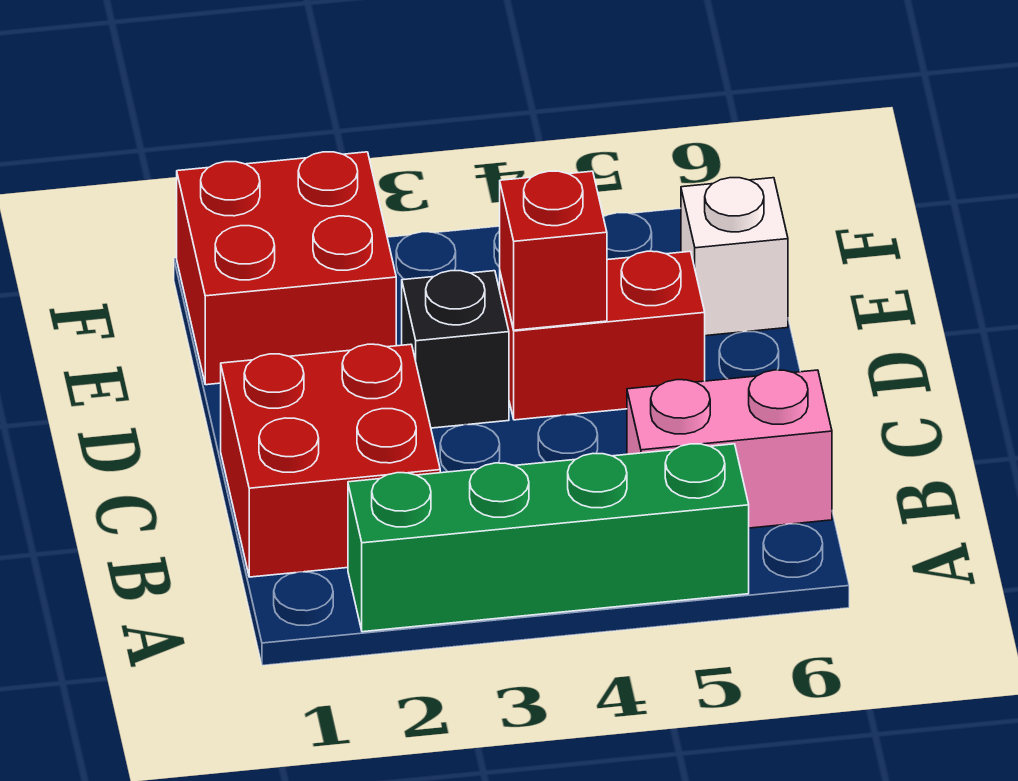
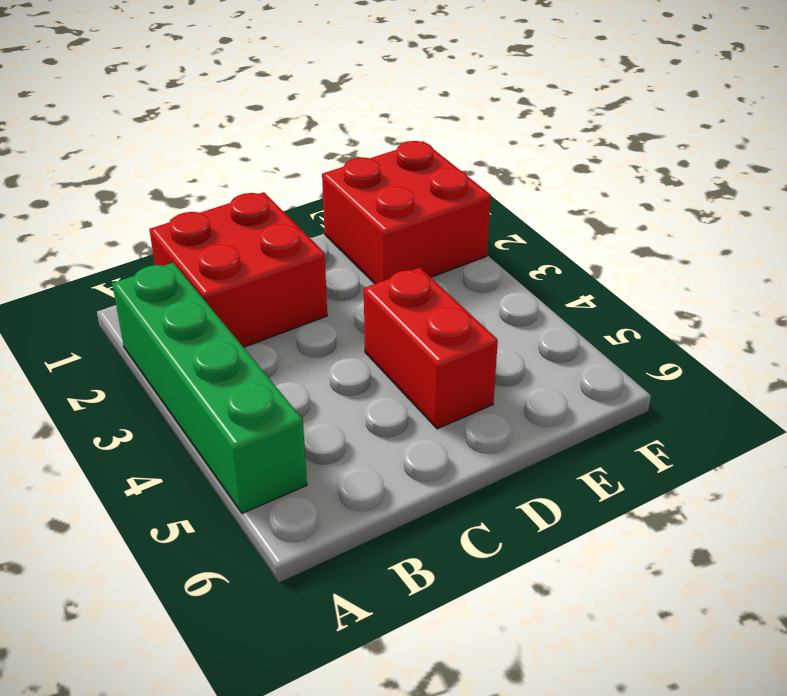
none -> pink brick B5:B6 level 1
none -> black brick D3 level 1

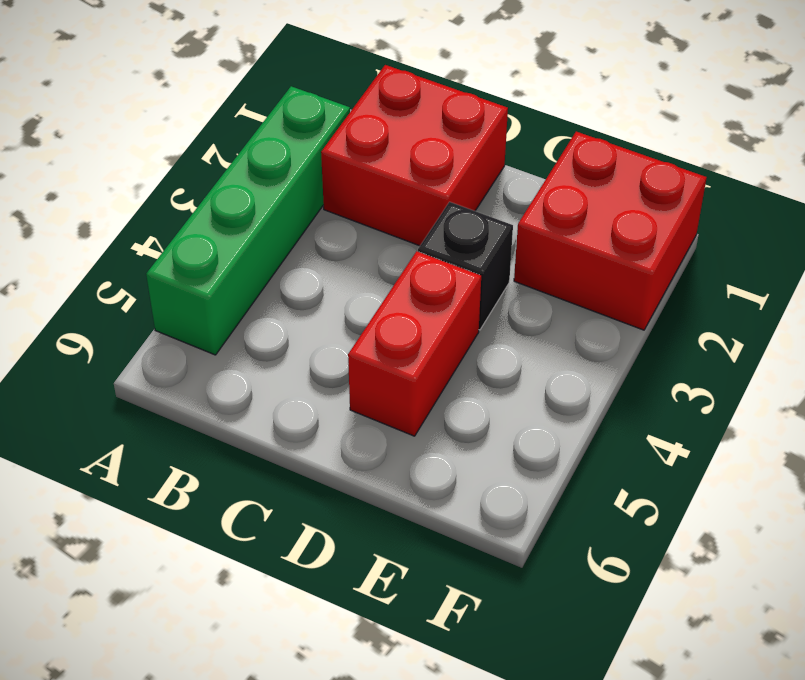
none -> pink brick B5:B6 level 1
none -> white brick E6 level 1

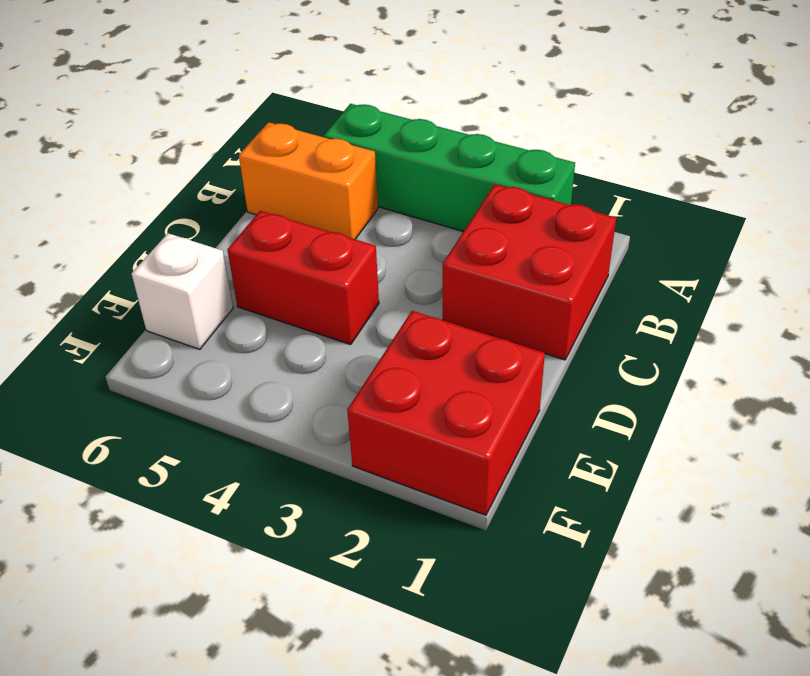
orange brick B5:B6 level 1 -> pink brick B5:B6 level 1
none -> black brick D3 level 1
none -> red brick D4 level 2

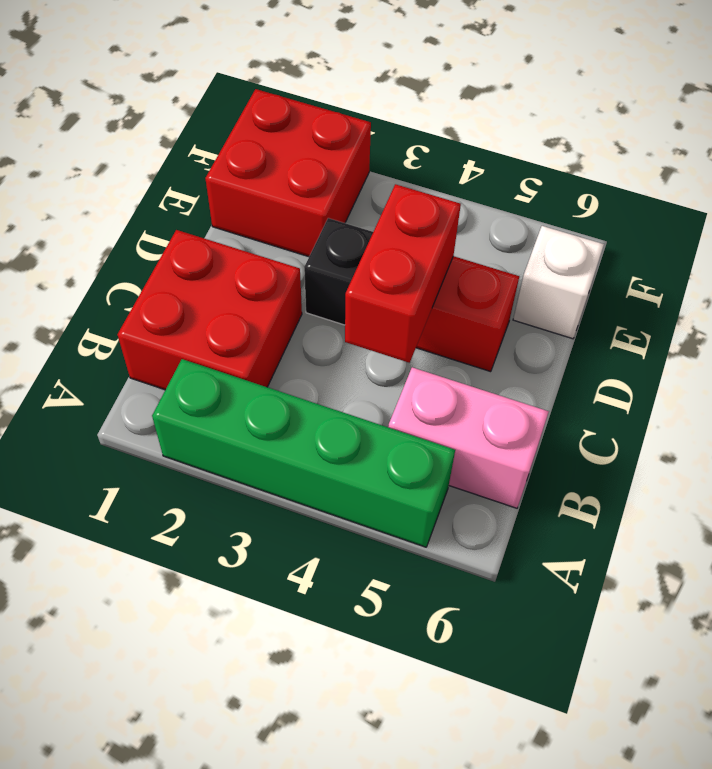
red brick C4:D4 level 2 -> red brick D4 level 2

